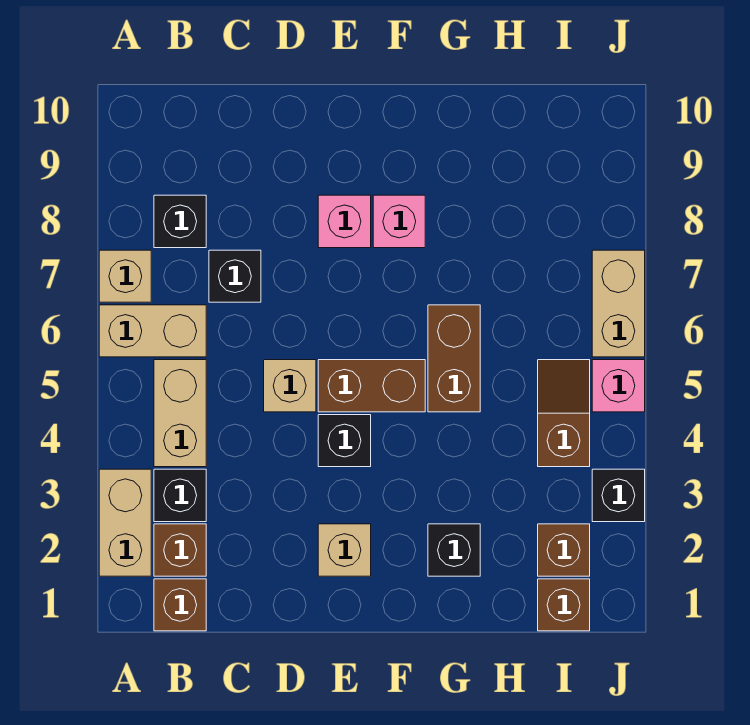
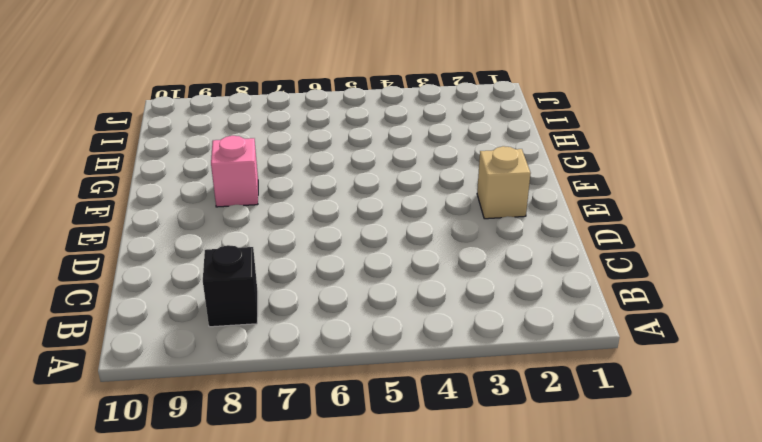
none -> tan brick A2:A3 level 1
none -> tan brick A6:B6 level 1
none -> tan brick A7 level 1

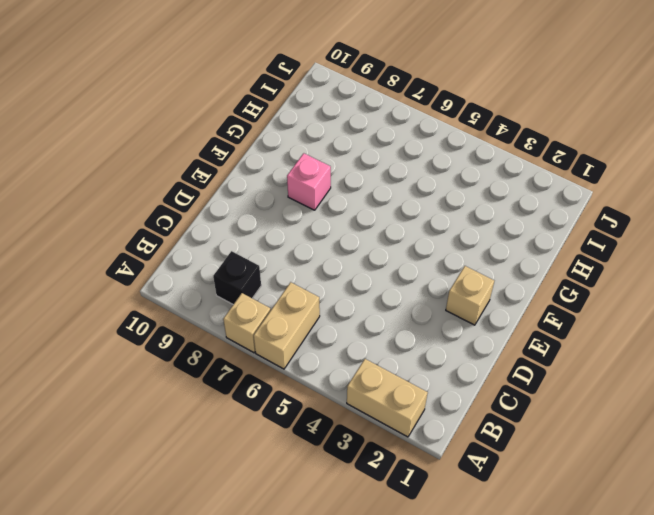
none -> brown brick B1 level 1
none -> brown brick B2 level 1
none -> black brick B3 level 1

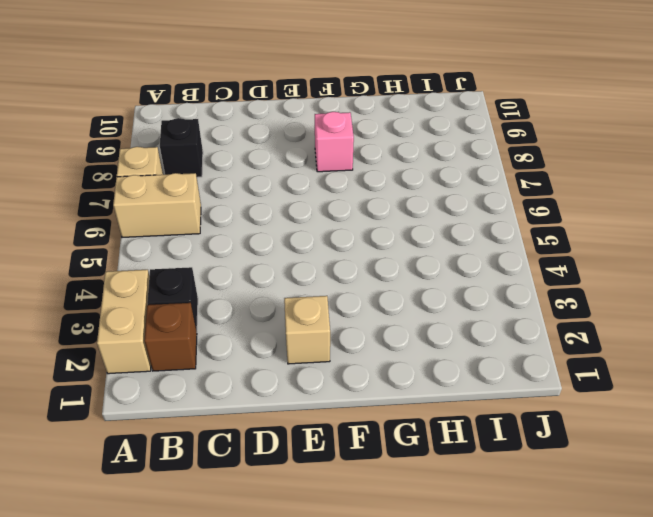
none -> brown brick B1 level 1
none -> tan brick B4:B5 level 1
none -> black brick C7 level 1

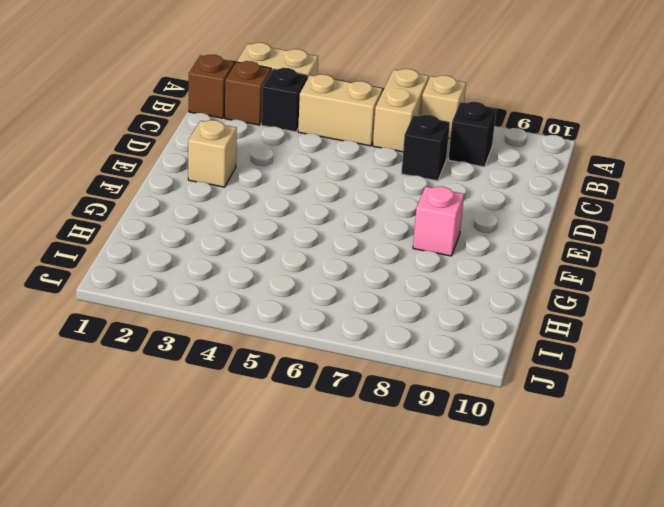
none -> tan brick D5 level 1
none -> black brick E4 level 1
none -> brown brick E5:F5 level 1

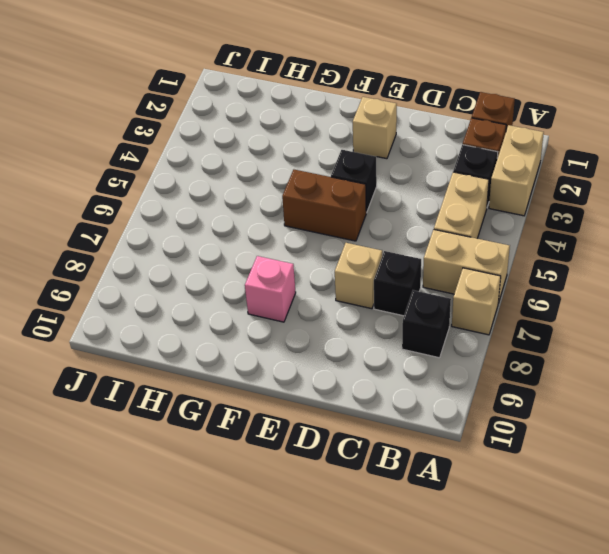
tan brick D7 level 1 -> tan brick D5 level 1
none -> pink brick E8 level 1
none -> black brick G2 level 1
none -> brown brick G5:G6 level 1

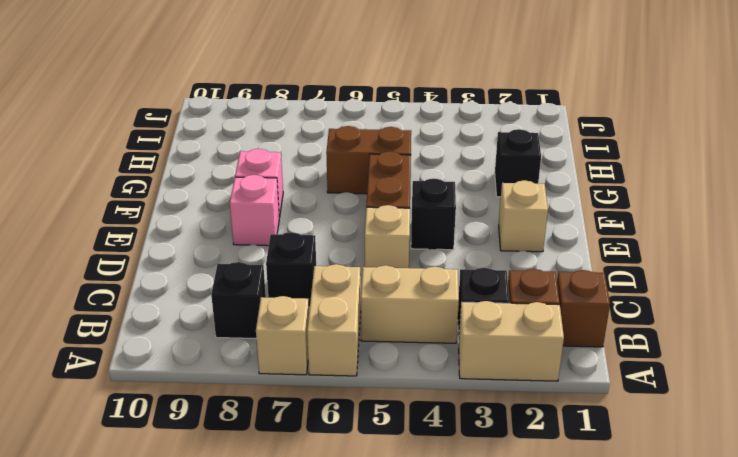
none -> brown brick I1 level 1
none -> brown brick I2 level 1
none -> brown slope I4:I5 level 1 top 4

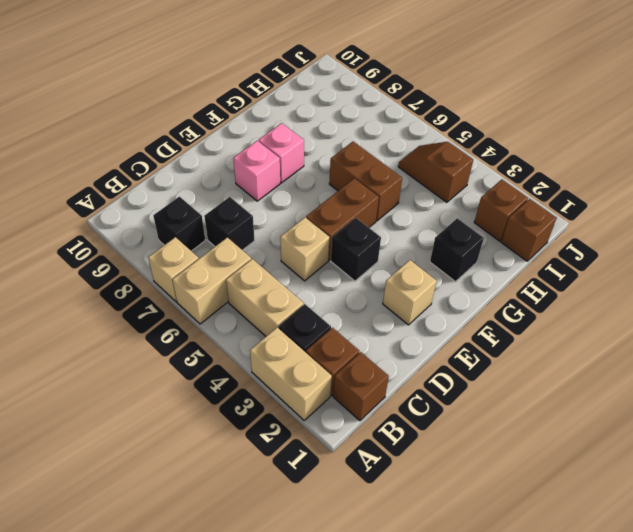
none -> black brick J3 level 1
none -> pink brick J5 level 1
none -> tan brick J6:J7 level 1

